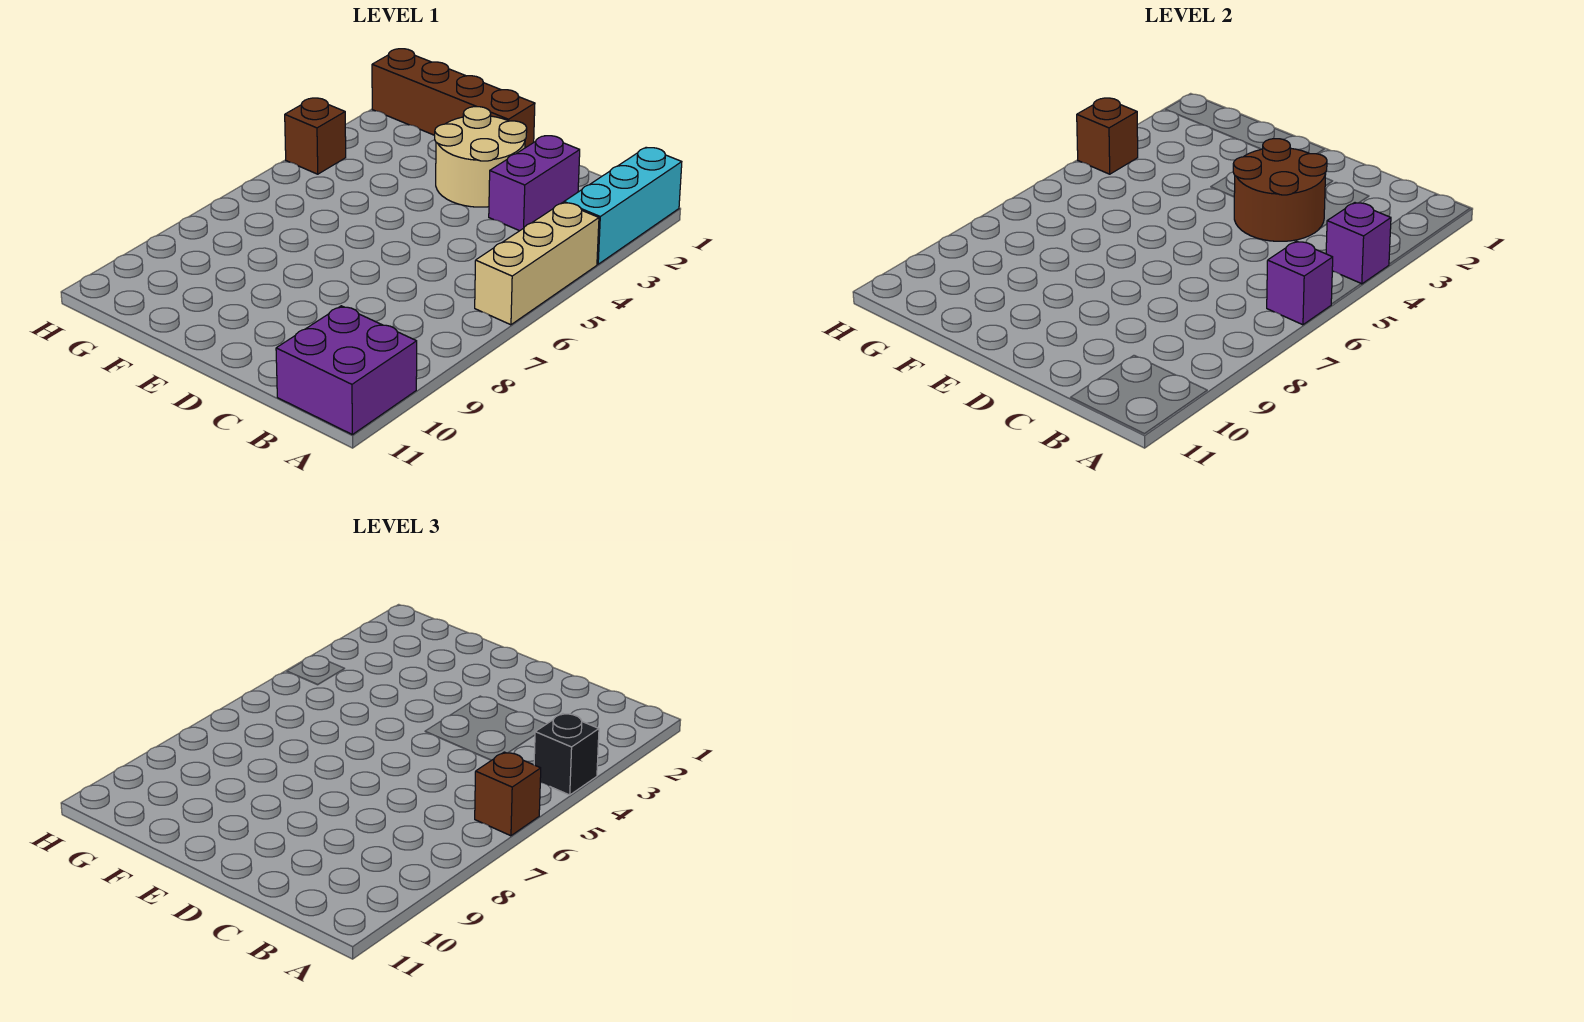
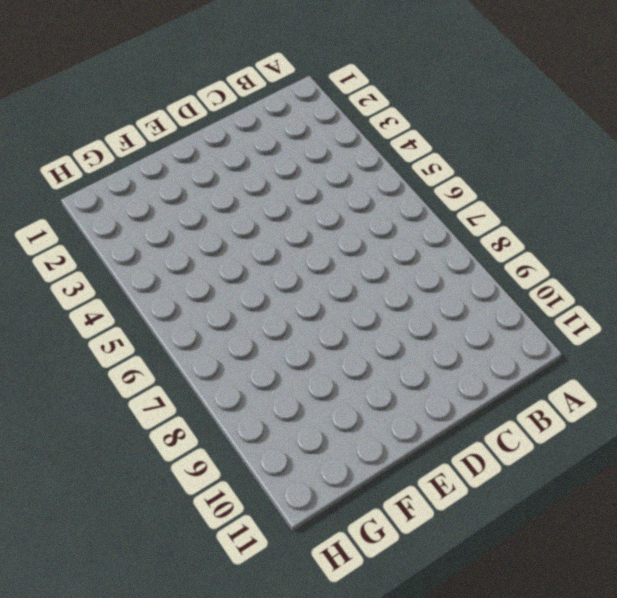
none -> cyan brick A1:A3 level 1
none -> tan brick A4:A6 level 1
none -> purple brick A10:B11 level 1

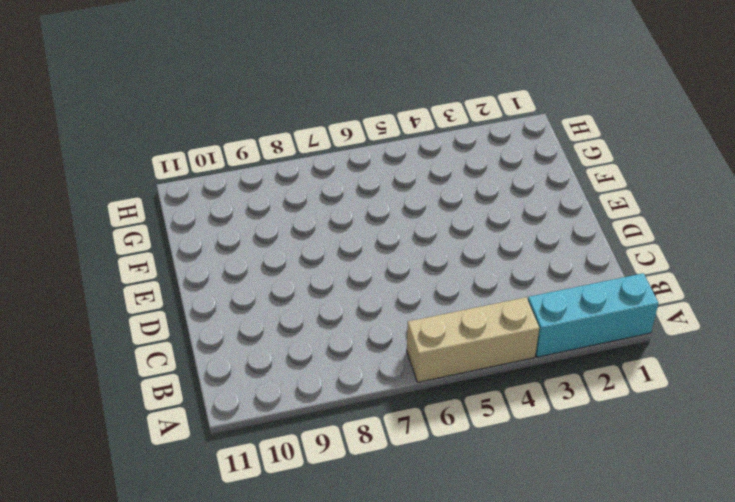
none -> purple brick A10:B11 level 1
none -> purple brick C2:C3 level 1
none -> tan round brick D2:E3 level 1

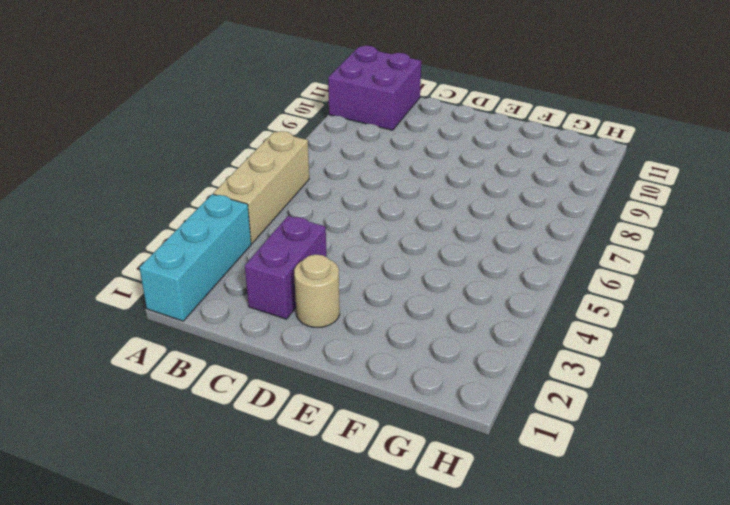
tan round brick D2 level 1 -> tan round brick D2:E3 level 1
none -> brown brick E1:H1 level 1
none -> brown brick H4 level 1
none -> purple brick A4 level 2

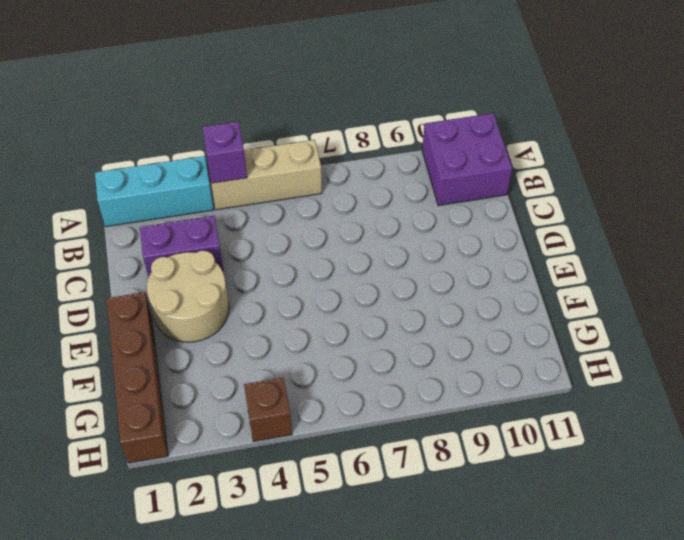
none -> purple brick A6 level 2
none -> brown round brick C3:D4 level 2
none -> brown brick H4 level 2

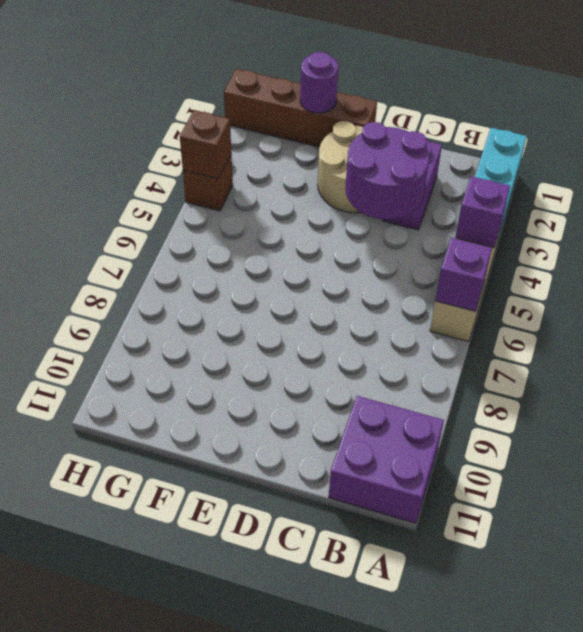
purple round brick C3:D4 level 2 -> brown round brick C3:D4 level 2
purple round brick F1 level 2 -> none
none -> black brick A4 level 3
none -> brown brick A6 level 3

